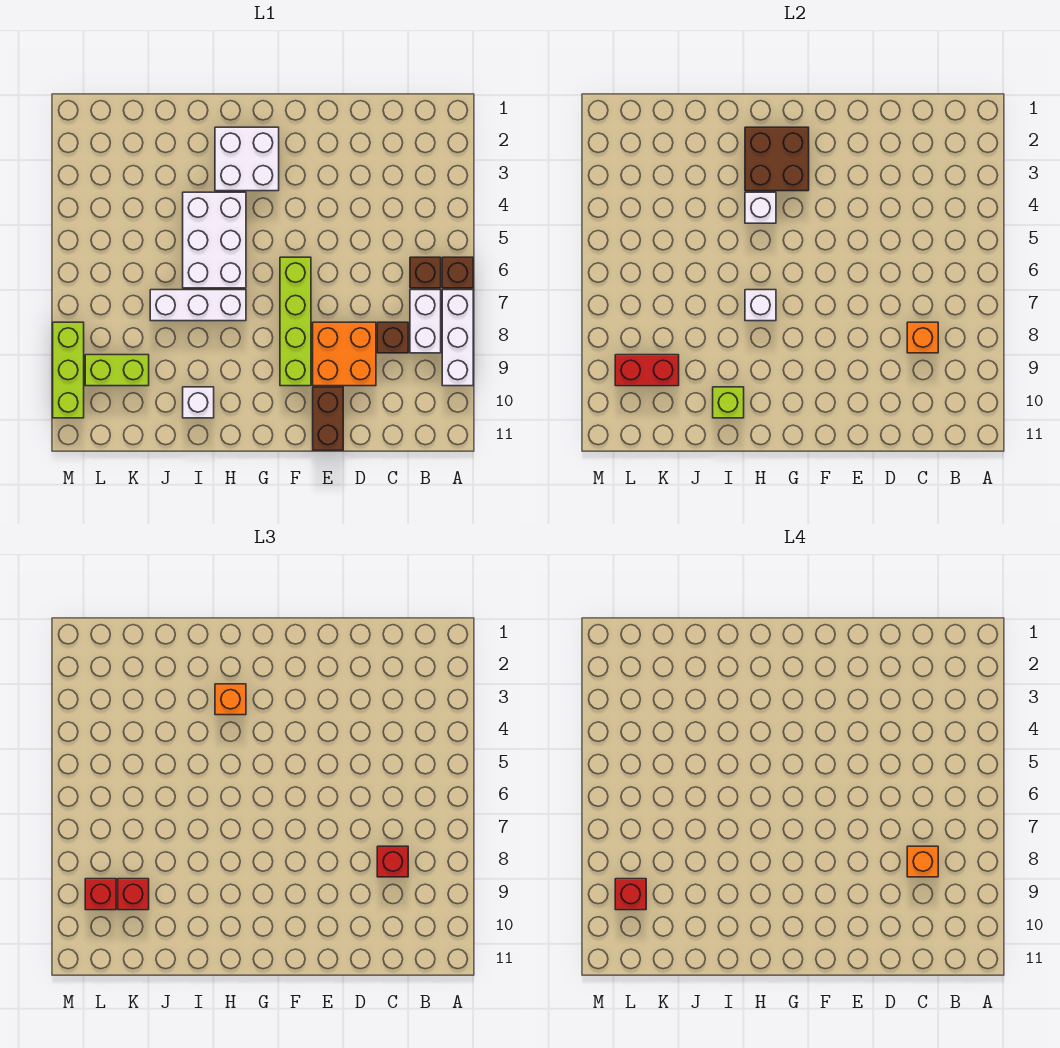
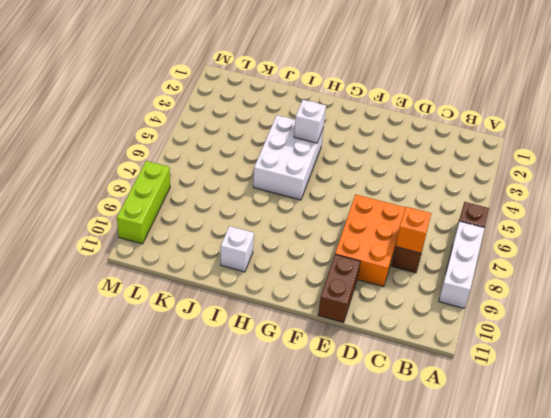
orange brick D7:E9 level 1 -> orange brick D8:E9 level 1
none -> brown brick B6 level 1
none -> white brick B7:B8 level 1
none -> lime brick F6:F9 level 1

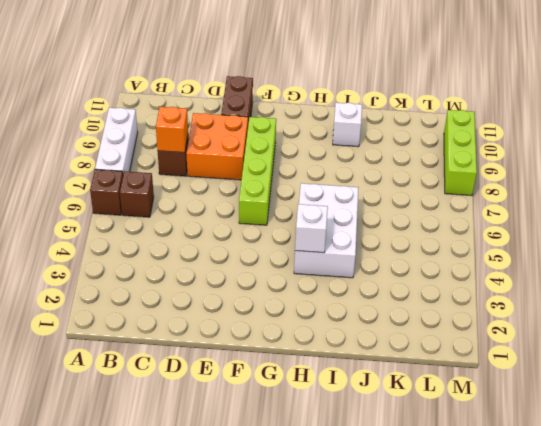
none -> white brick B7:B8 level 1
none -> white brick G2:H3 level 1
none -> white brick H7:J7 level 1

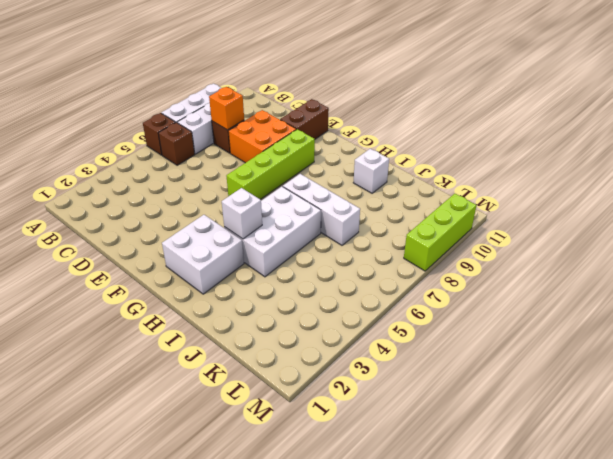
none -> lime brick K9:L9 level 1
none -> brown brick G2:H3 level 2
none -> white brick H7 level 2

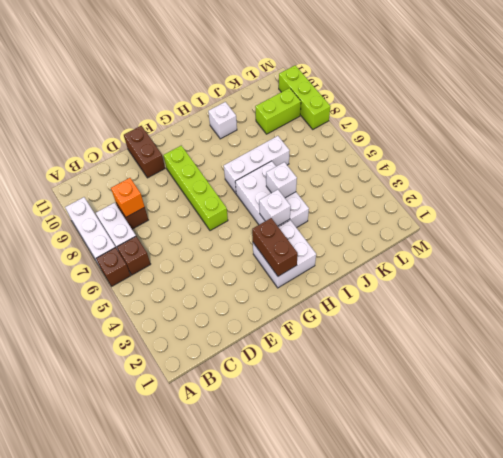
brown brick G2:G3 level 2 -> brown brick G2:H3 level 2
white brick I5 level 2 -> white brick H7 level 2
none -> orange brick D8:E9 level 1
none -> lime brick I10 level 2
none -> red brick K9:L9 level 2

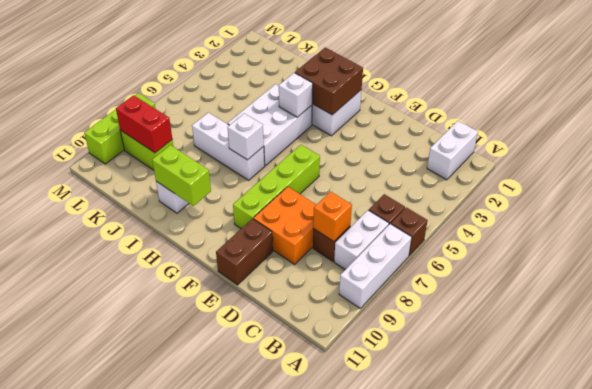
white brick B1:B2 level 1 -> none
lime brick H10:I10 level 2 -> lime brick I10 level 2
none -> red brick C8 level 3
none -> orange brick H3 level 3
none -> red brick K9 level 3

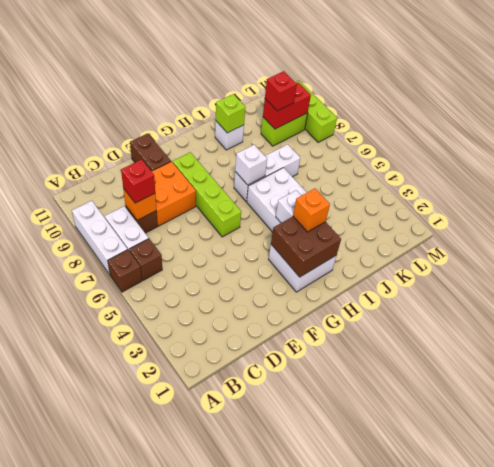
none -> red brick L9 level 3
none -> orange brick C8 level 4
none -> red brick L9 level 4

